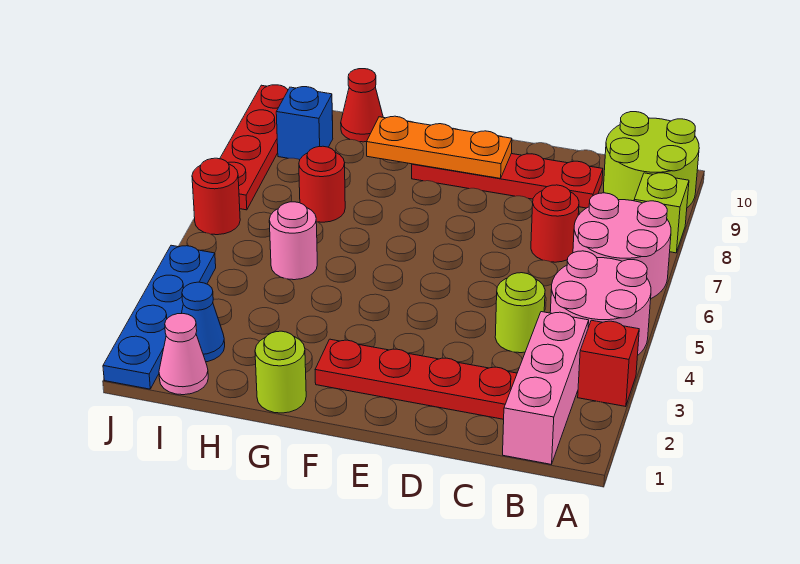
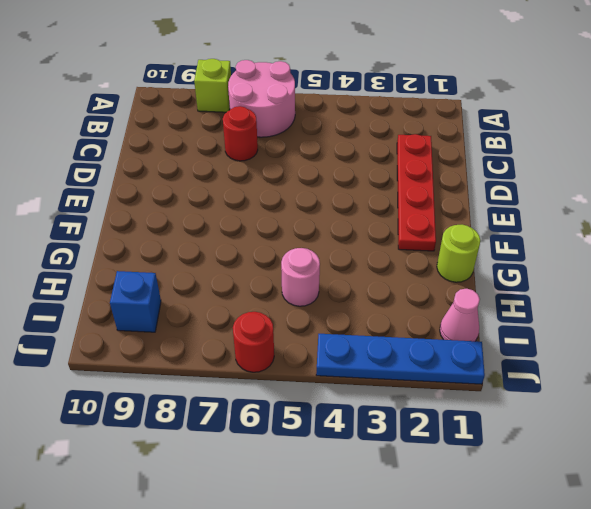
none -> red brick A3 level 1
none -> pink round brick A4:B5 level 1
none -> lime round brick A9:B10 level 1

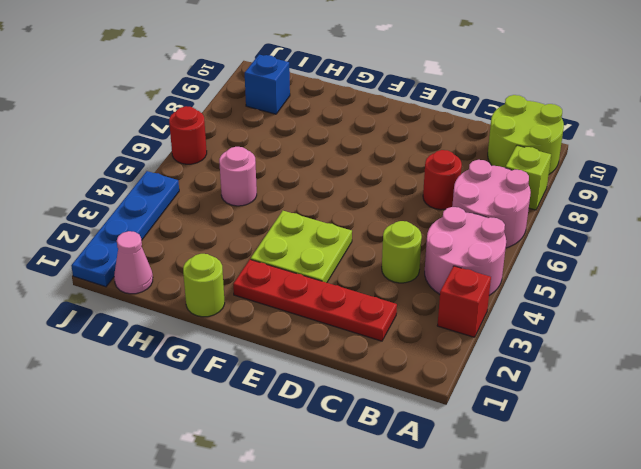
lime plate E3:F4 level 1 -> none
none -> pink brick B1:B3 level 1
none -> red plate C9:F9 level 1
none -> red round brick H7 level 1

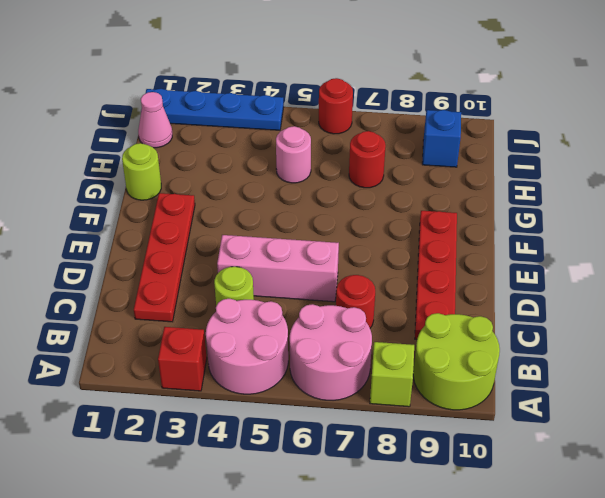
pink brick D4:D6 level 1 -> pink brick B1:B3 level 1
none -> red cone H10 level 1
none -> blue cone I2 level 1
none -> red plate J7:J10 level 1

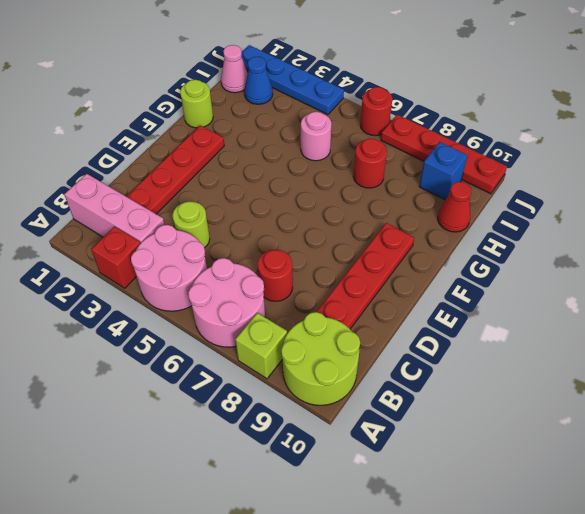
none -> orange plate E9:G9 level 2

